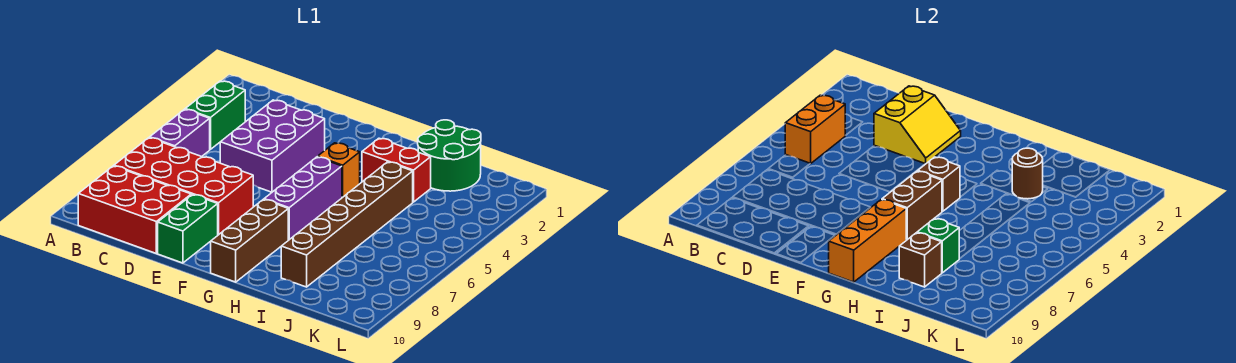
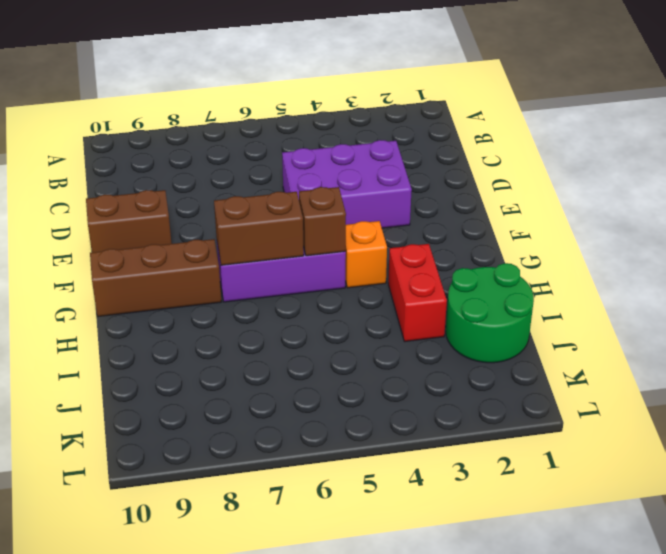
brown brick E9:E10 level 1 -> green brick E9:E10 level 1
none -> green brick B3:B4 level 1
none -> purple brick B5:B6 level 1
none -> red brick B7:E8 level 1

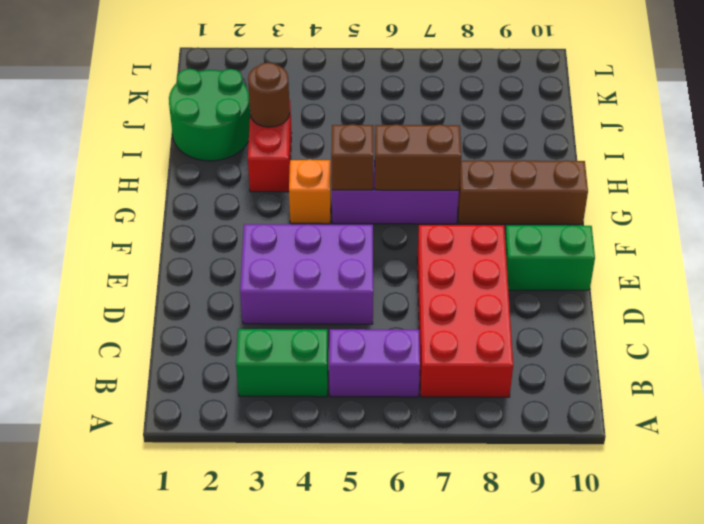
none -> red brick B9:D10 level 1
none -> brown brick I4:I9 level 1
none -> orange brick B4:B5 level 2

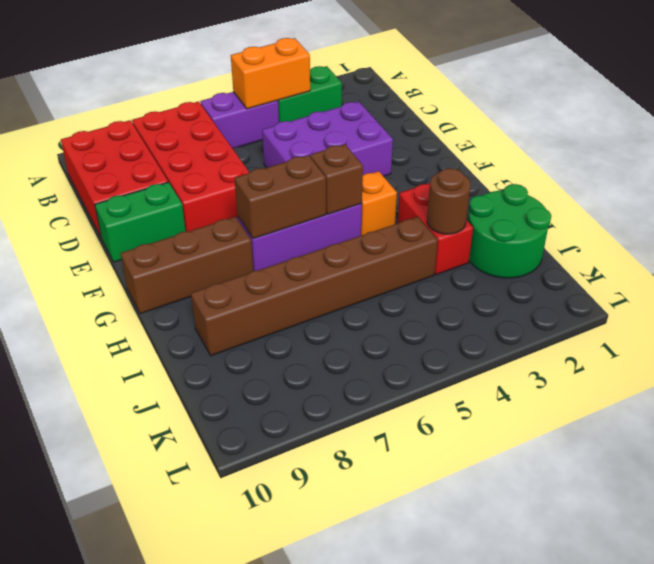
none -> yellow slope D2:E3 level 2 top D
none -> orange brick G8:G10 level 2
none -> green brick I8 level 2

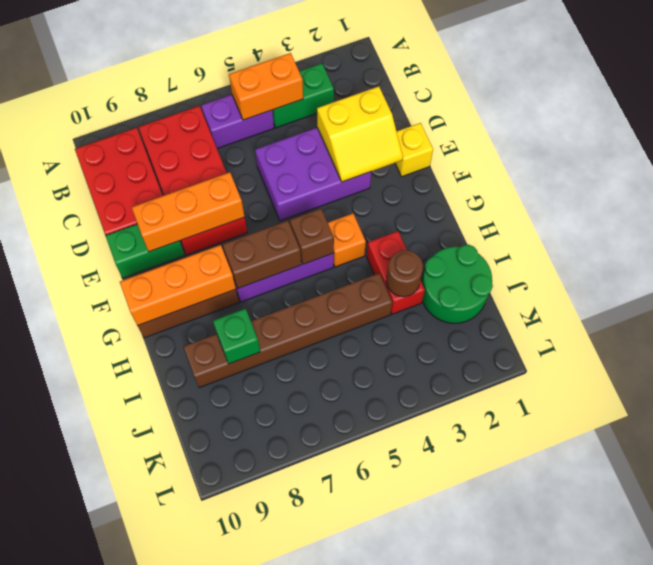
yellow brick E1 level 1 -> none
orange brick E7:E9 level 2 -> none
none -> brown brick I9 level 2

